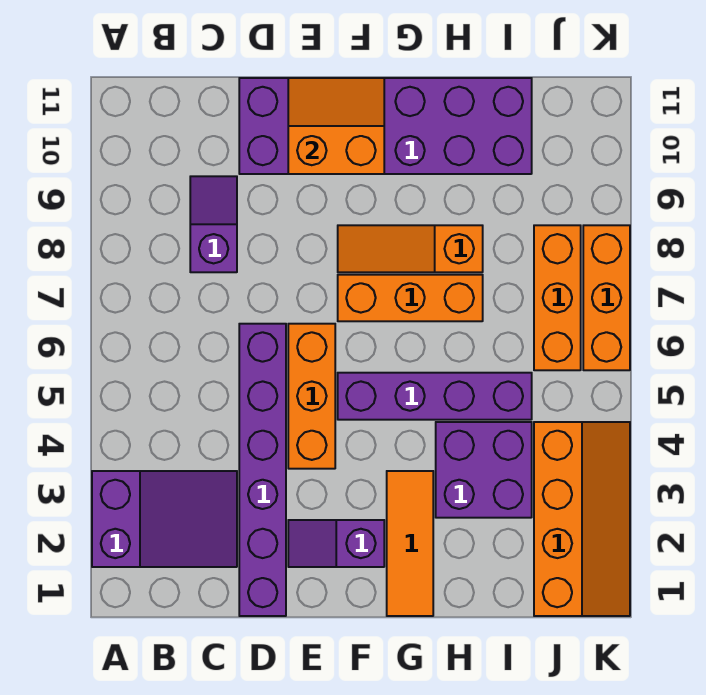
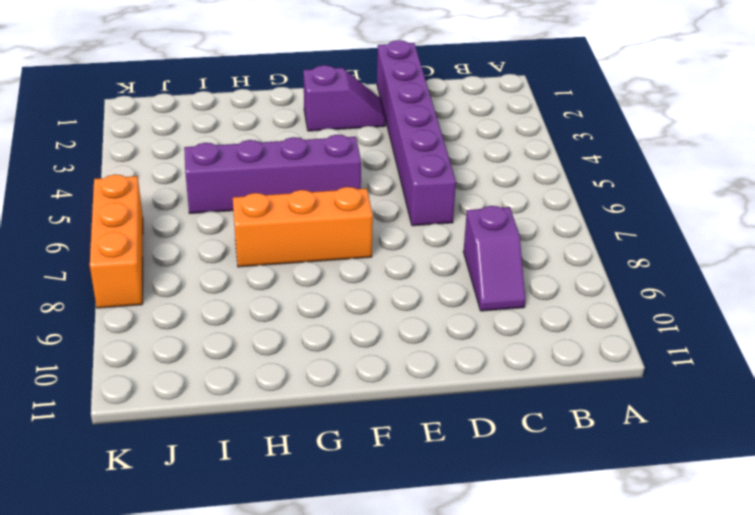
none -> purple slope A2:C3 level 1 top A
none -> purple brick D10:I11 level 1
none -> orange brick E4:E6 level 1

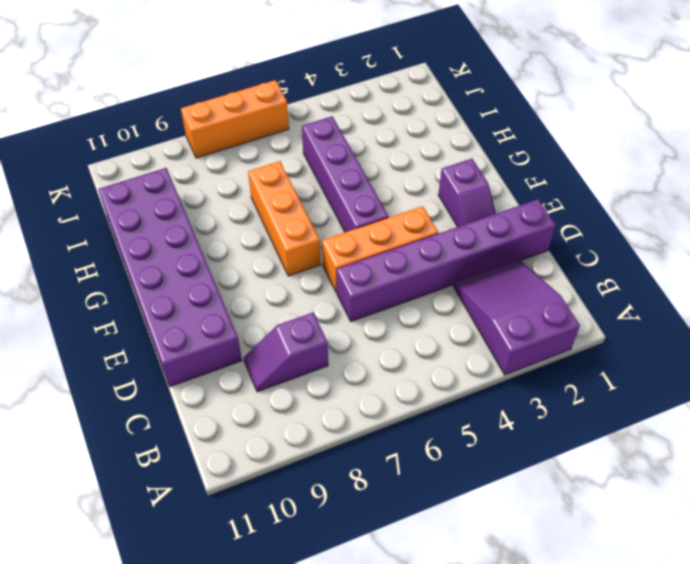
none -> orange slope F8:H8 level 1 top H
none -> orange tile G1:G3 level 1
none -> purple brick H3:I4 level 1

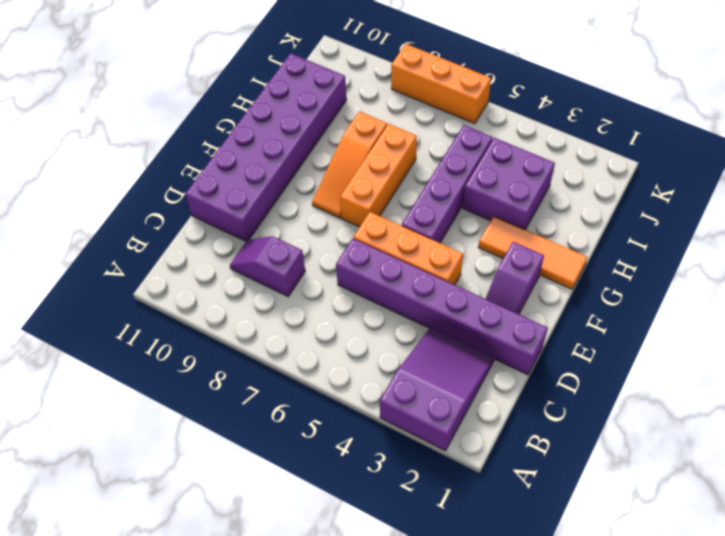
none -> orange slope J1:K4 level 1 top J
none -> orange brick J6:J8 level 1
none -> orange slope E10:F11 level 2 top 10

